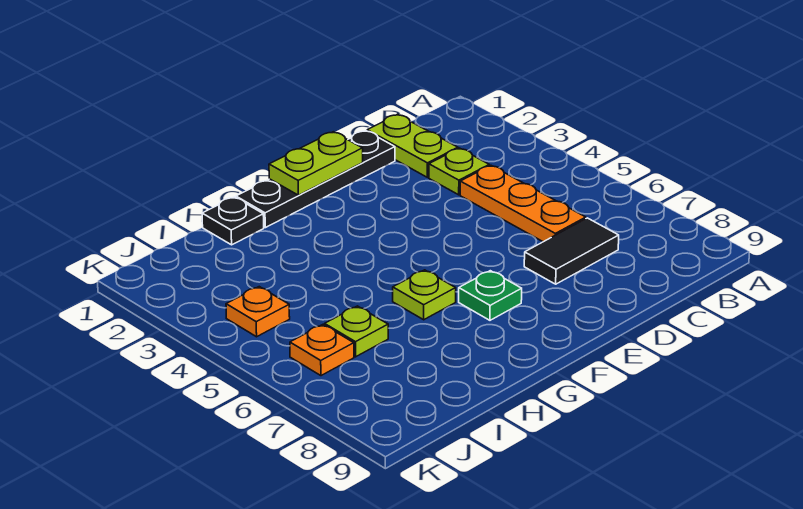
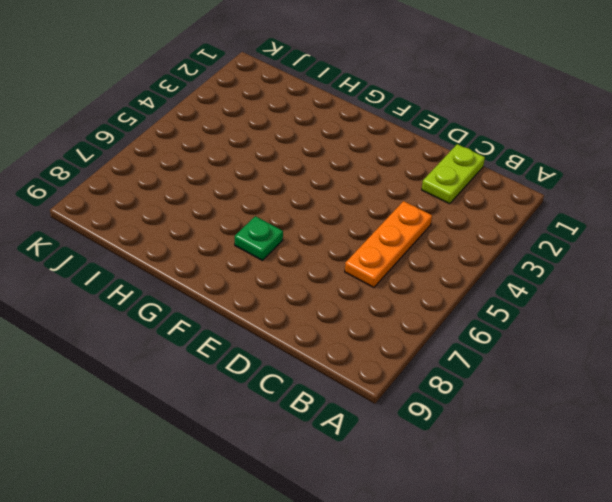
none -> lime plate C3 level 1
none -> black tile C7:D7 level 1
none -> black plate D1:G1 level 1

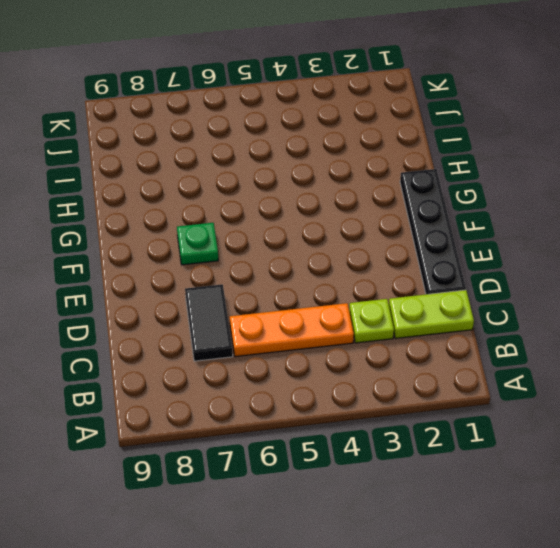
none -> lime plate G6 level 1
none -> black plate H1 level 1
none -> lime plate I6 level 1

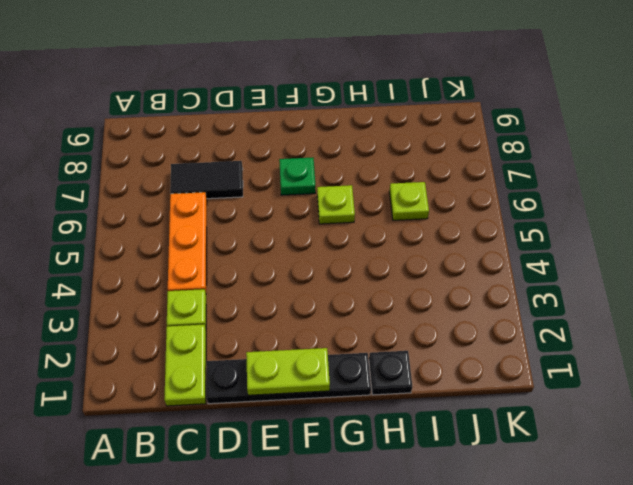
none -> orange plate J4 level 1
none -> orange plate J6 level 1

